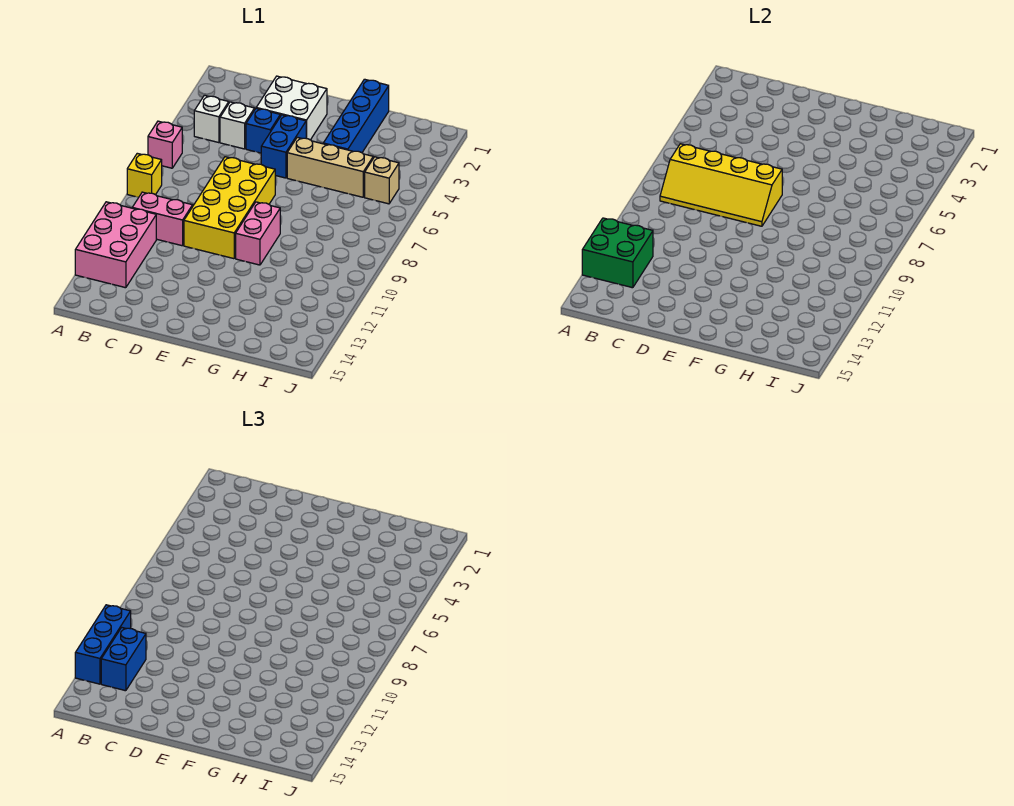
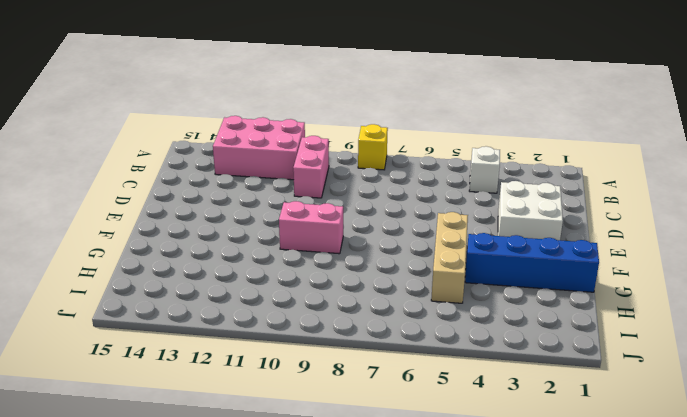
none -> pink brick A6 level 1
none -> white brick C4 level 1
none -> blue brick D4 level 1

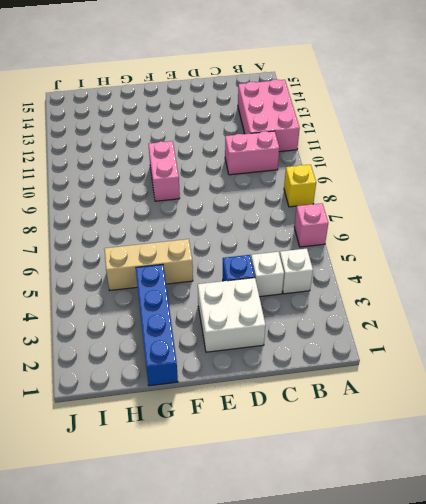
none -> yellow brick D7:E10 level 1
none -> blue brick E4:E5 level 1
none -> tan brick I5 level 1

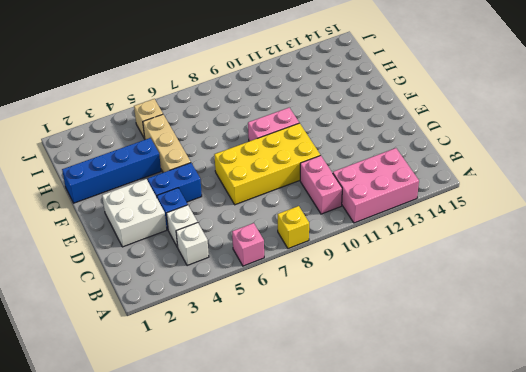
none -> green brick A12:B13 level 2
none -> yellow slope B7:E8 level 2 top 7
none -> blue brick A11:A13 level 3

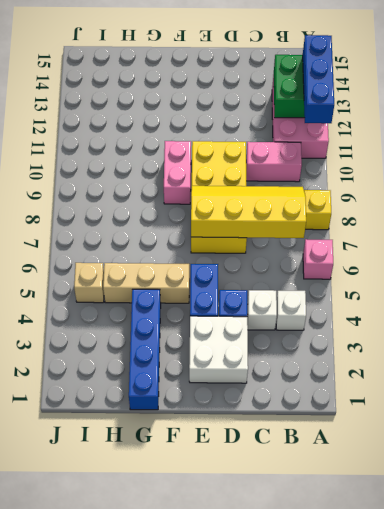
none -> blue brick B12:B13 level 3

